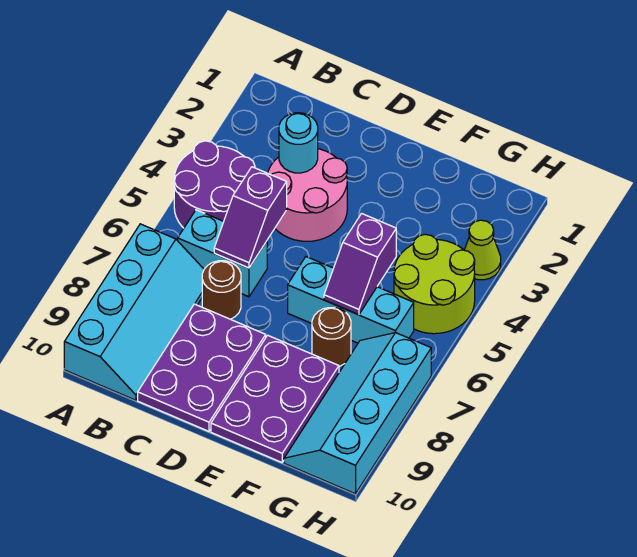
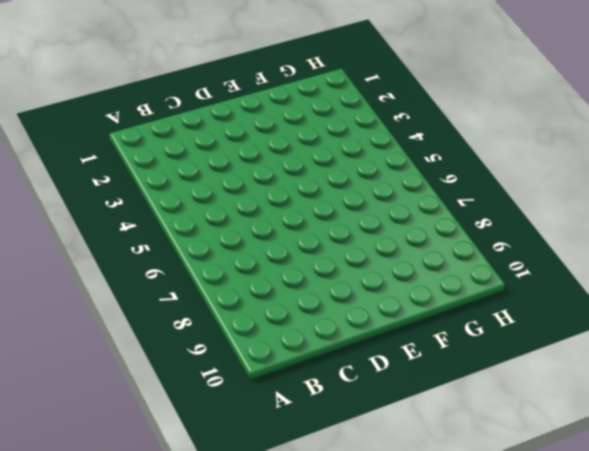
none -> purple round brick A4:B5 level 1
none -> cyan slope A7:B10 level 1 top A
none -> cyan brick B6:C6 level 1

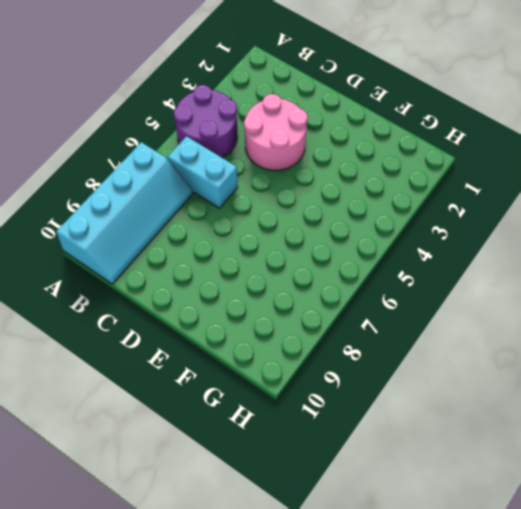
none -> brown round brick C7 level 1
none -> purple plate C8:D10 level 1
none -> cyan brick E6:G6 level 1

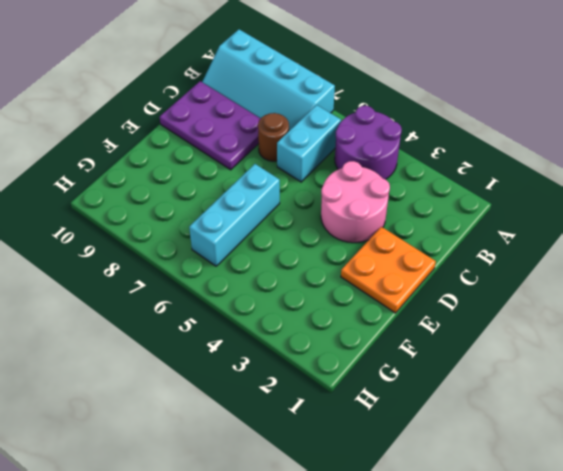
orange plate D1:E2 level 1 -> none
none -> purple plate E8:F10 level 1
none -> brown round brick F7 level 1
none -> lime round brick G4:H5 level 1

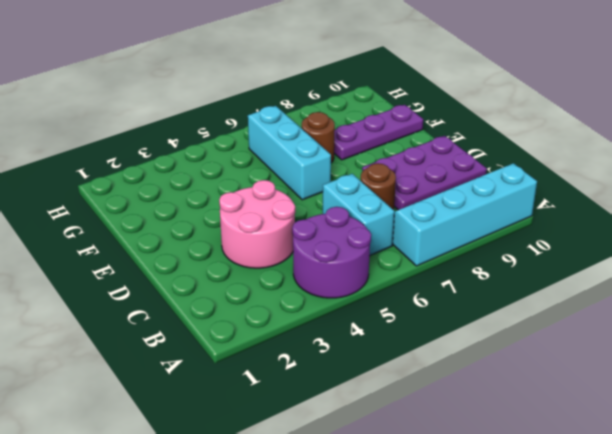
purple plate F8:F10 level 1 -> purple plate E8:F10 level 1
none -> lime round brick G4:H5 level 1
none -> cyan slope G7:H10 level 1 top H
none -> lime cone H3 level 1

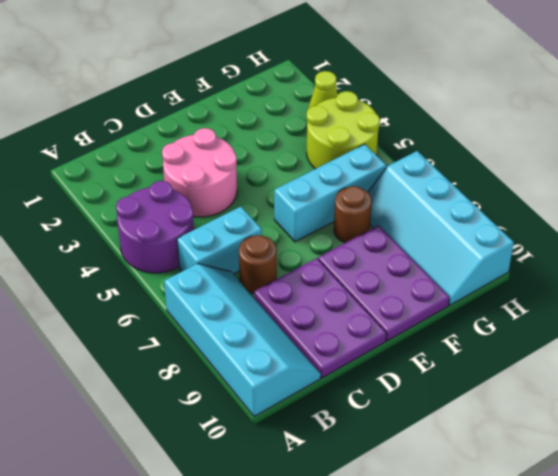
none -> cyan round brick C3 level 2
none -> purple slope C5:C6 level 2 top 5
none -> purple slope F5:F6 level 2 top 5

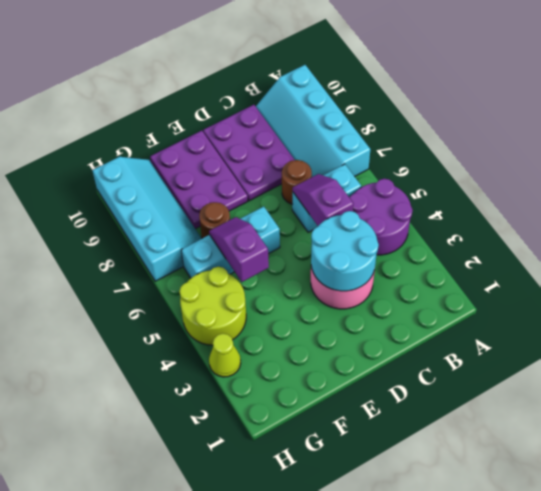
cyan round brick C3:D4 level 2 -> cyan round brick C3 level 2

